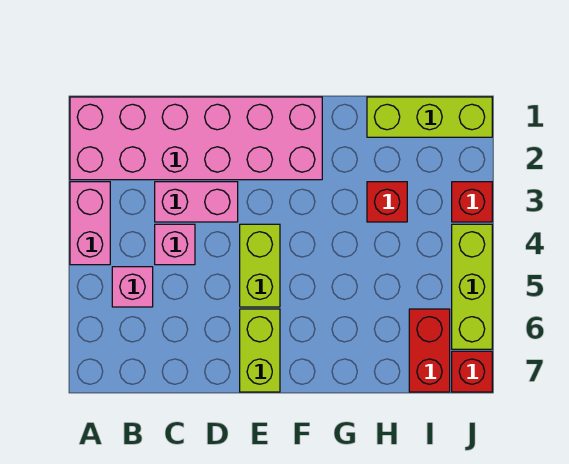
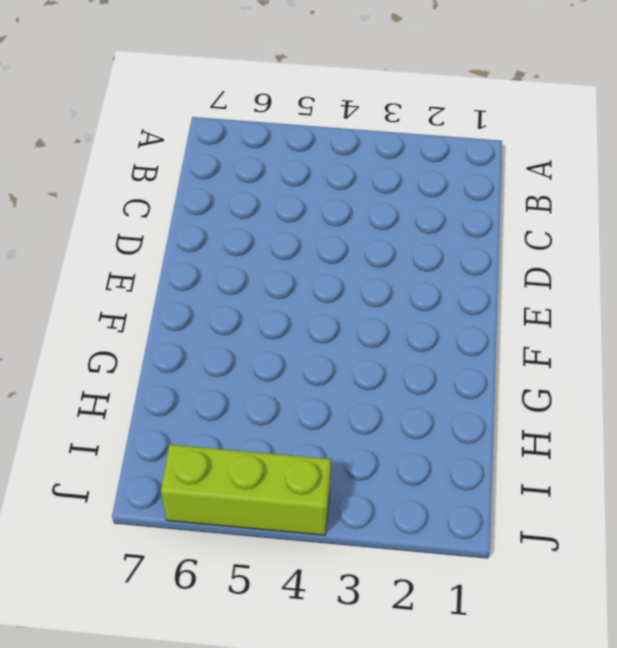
none -> pink brick A1:F2 level 1
none -> pink brick A3:A4 level 1
none -> pink brick B5 level 1

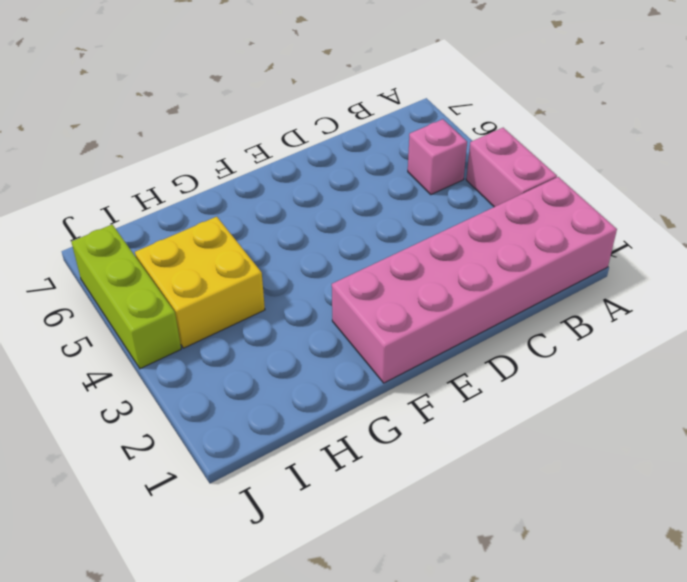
yellow brick H4:I5 level 1 -> none
none -> pink brick C3:D3 level 1
none -> pink brick C4 level 1
none -> lime brick E4:E5 level 1

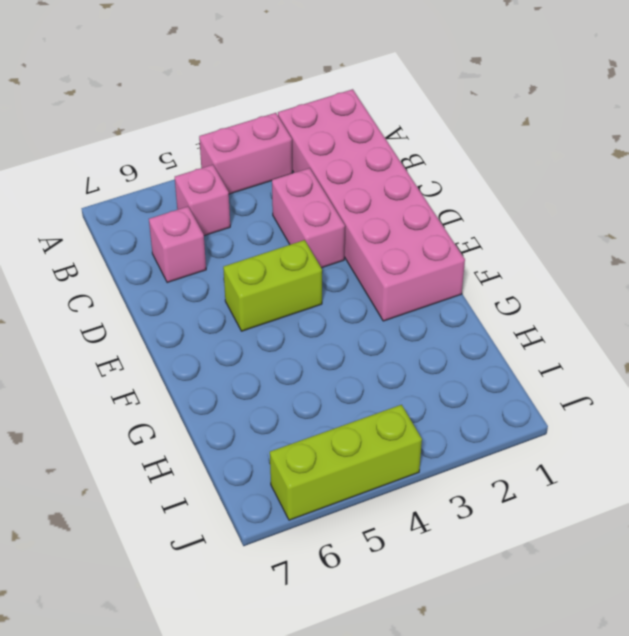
pink brick C6 level 1 -> pink brick C4 level 1
none -> lime brick E6:E7 level 1
none -> lime brick H1:J1 level 1
none -> red brick H3 level 1

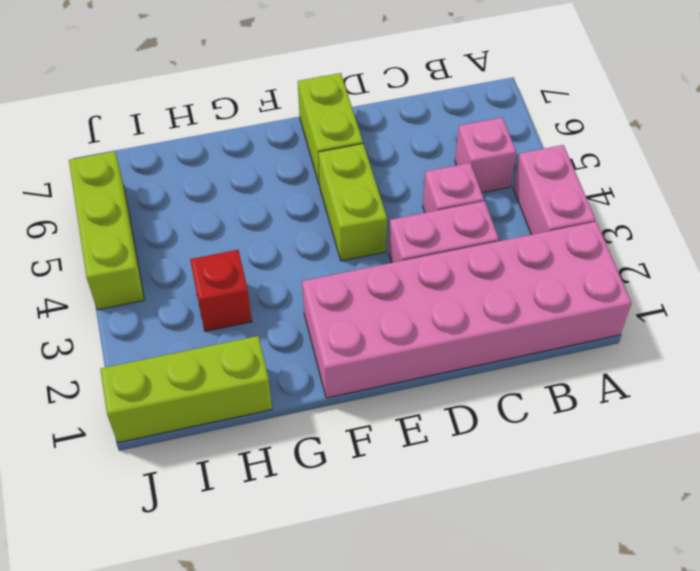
none -> red brick I6:I7 level 1
none -> red brick J3 level 1
none -> red brick J7 level 1

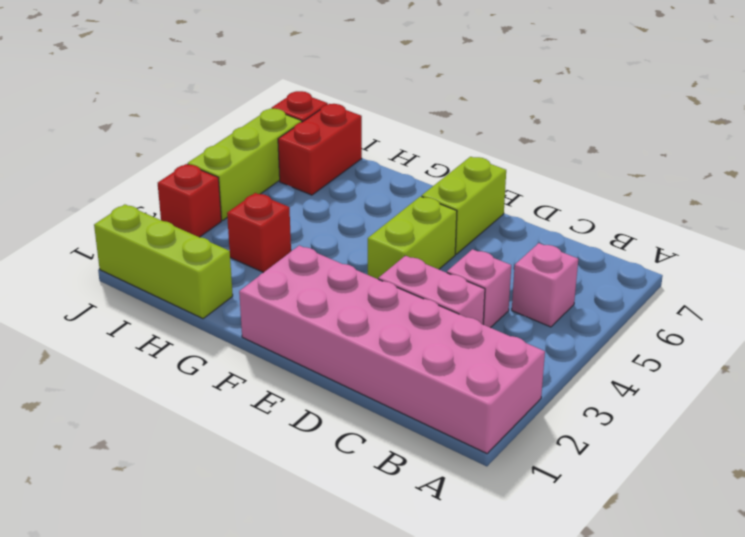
none -> pink brick A3:A4 level 1

